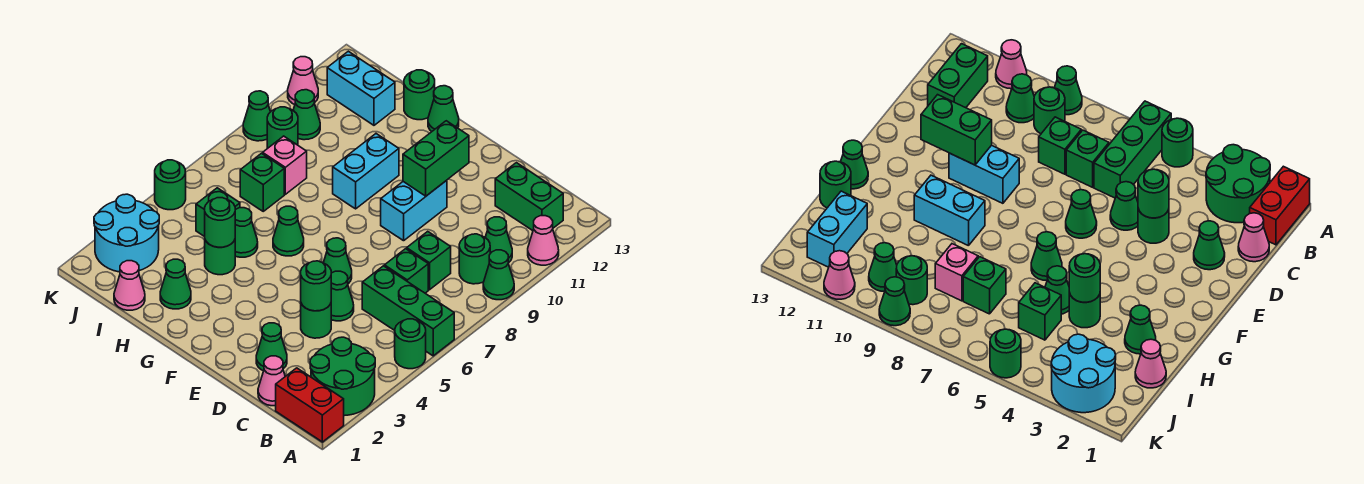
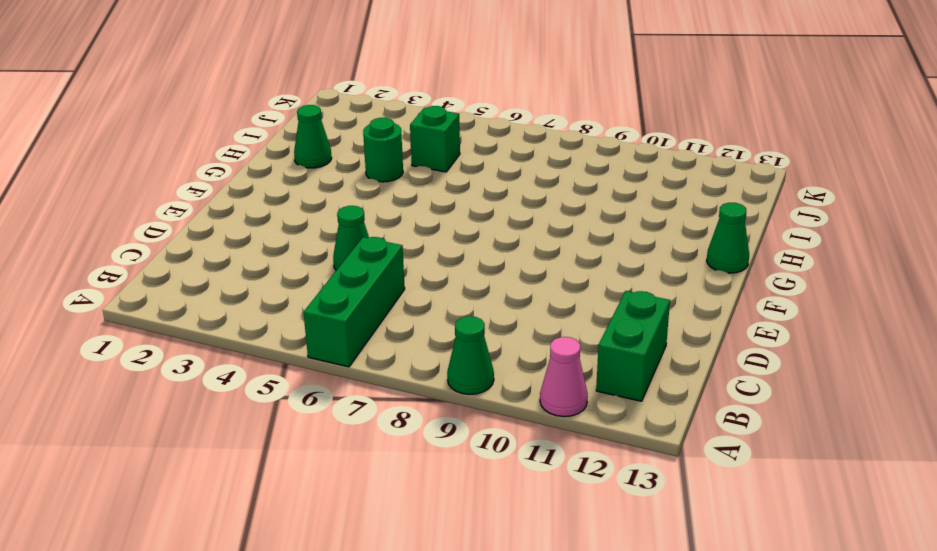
none -> red brick A1:B1 level 1
none -> green round brick A2:B3 level 1
none -> green round brick A5 level 1
none -> green round brick B9 level 1

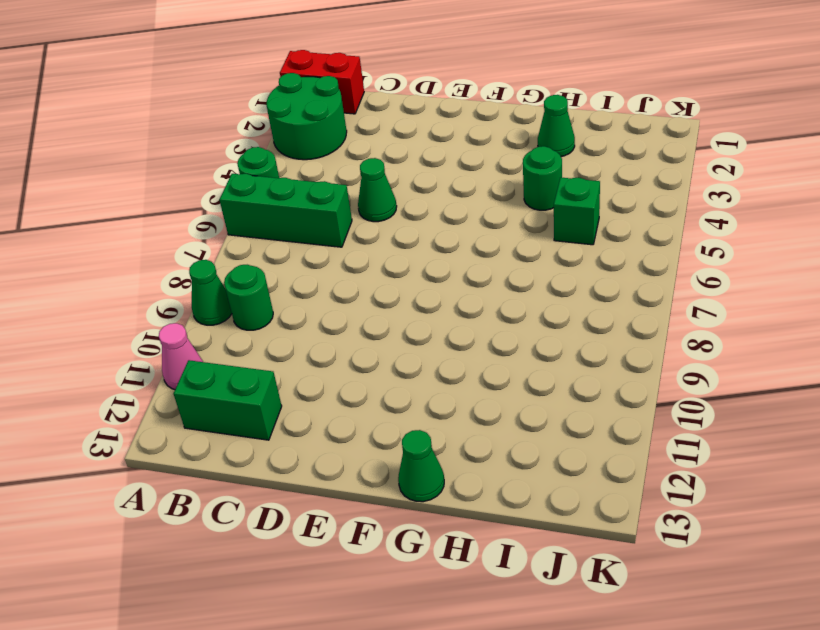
none -> green cone B10 level 1
none -> pink cone C1 level 1
none -> green brick C7 level 1
none -> green brick C8 level 1

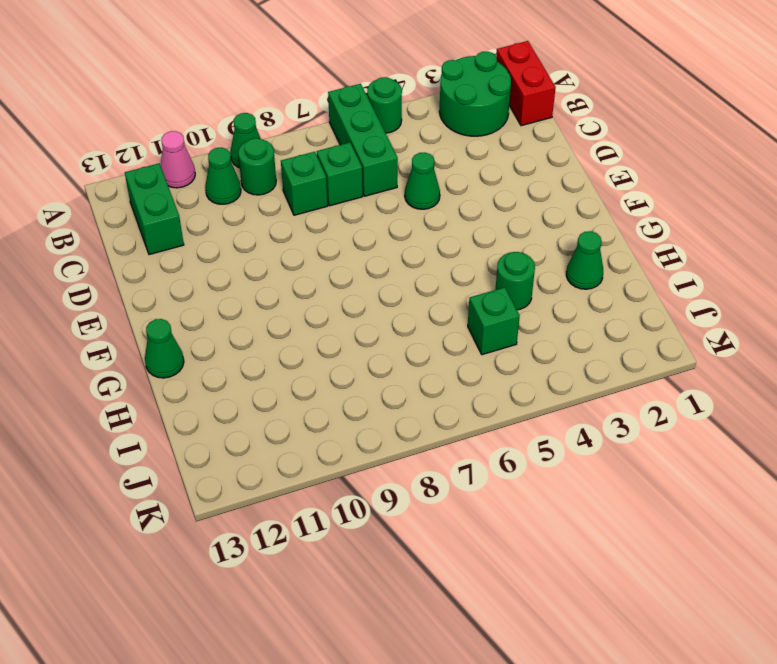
none -> pink cone C1 level 1
none -> green cone D2 level 1
none -> green round brick D4 level 1
none -> green cone E6 level 1

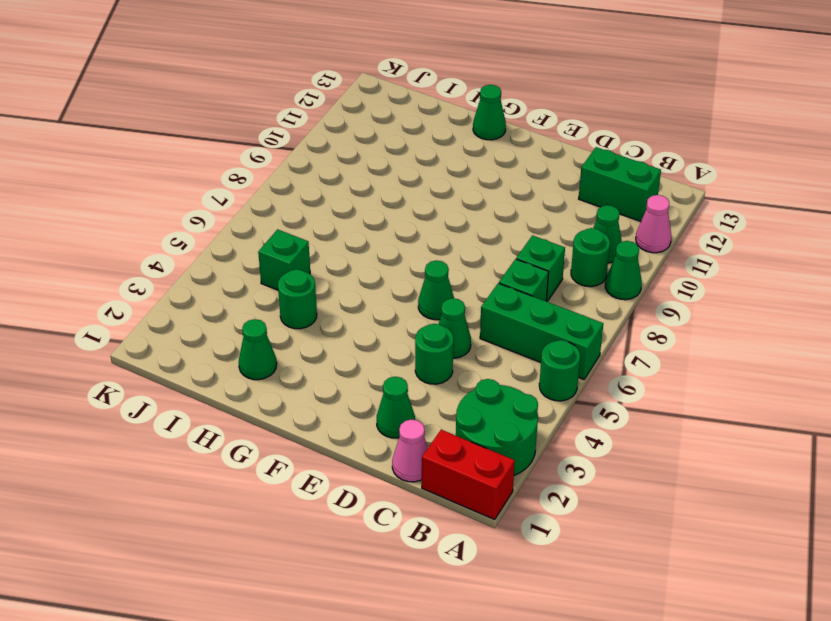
none -> cyan brick E9:E10 level 1
none -> green cone G6 level 1
none -> cyan brick G9:G10 level 1
none -> green cone H5 level 1

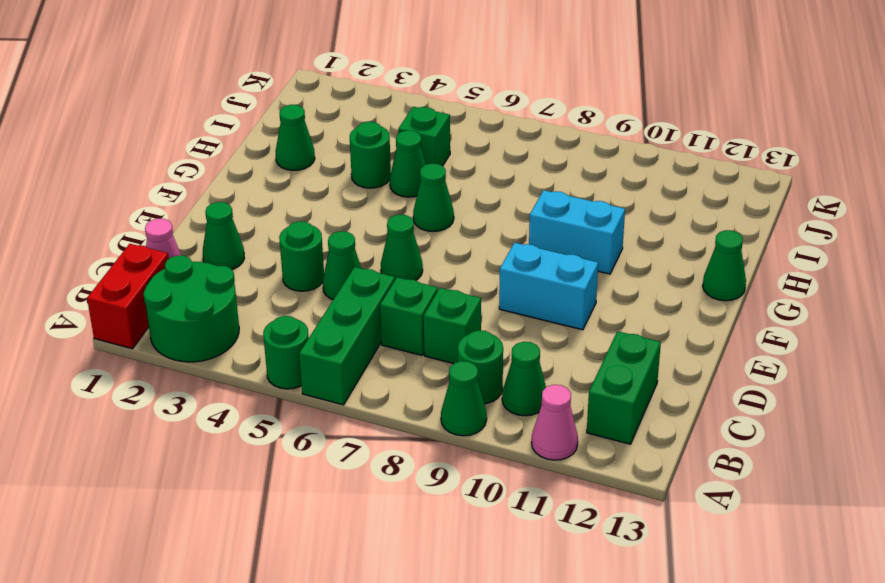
none -> green round brick H13 level 1
none -> pink cone I1 level 1
none -> green brick I7 level 1
none -> pink brick I8 level 1

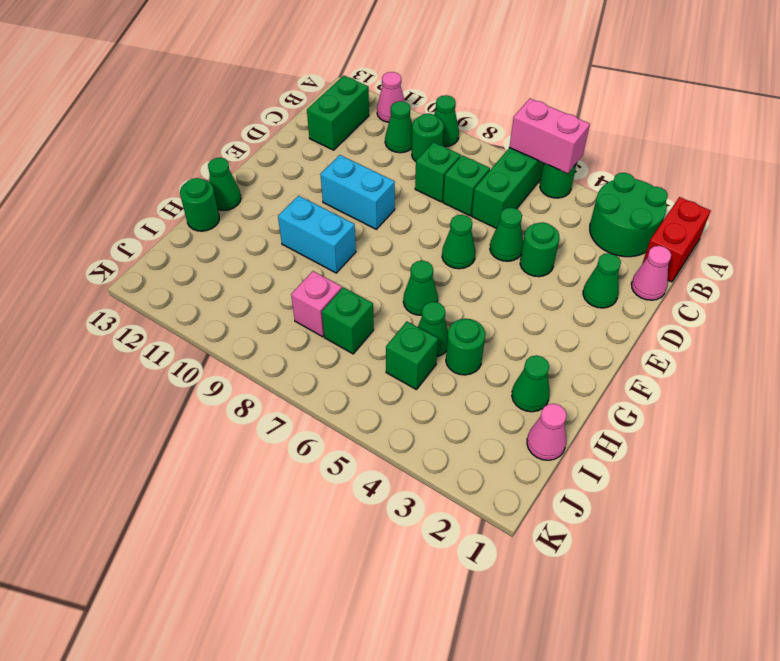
pink brick A5:A6 level 2 -> none
none -> cyan brick I12:J12 level 1
none -> cyan round brick J2:K3 level 1
none -> green round brick J9 level 1
none -> green cone J10 level 1

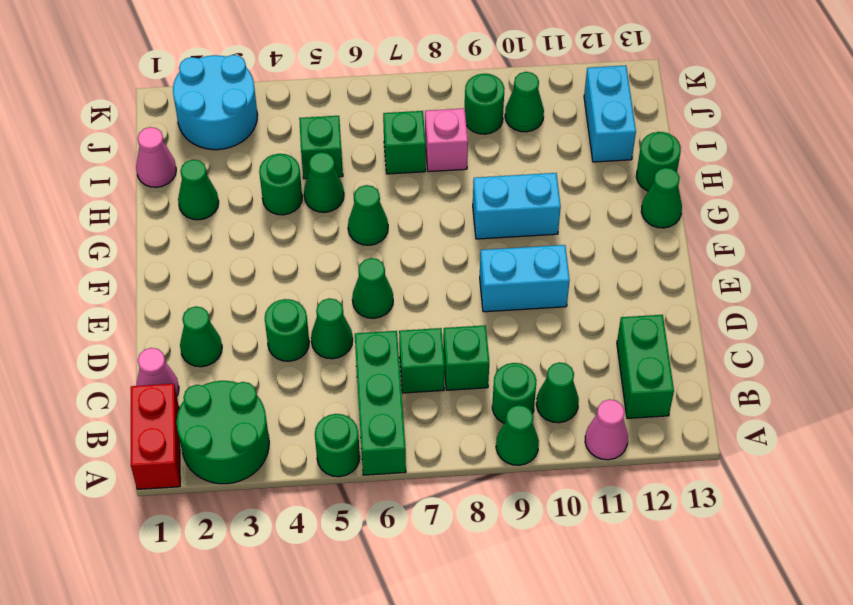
none -> green round brick K5 level 1
none -> green cone K9 level 1
none -> pink cone K11 level 1
none -> green round brick D4 level 2

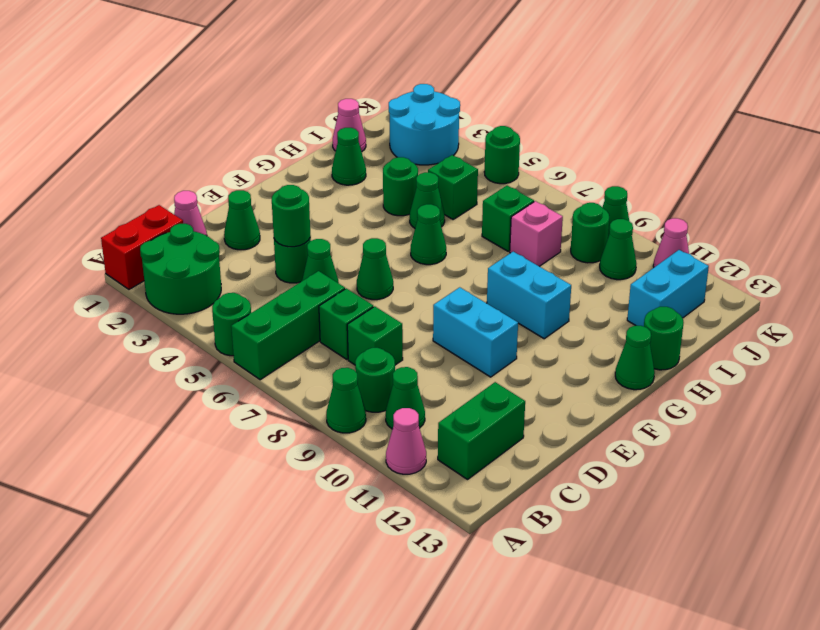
none -> green brick E10:E11 level 2
none -> green round brick H4 level 2

